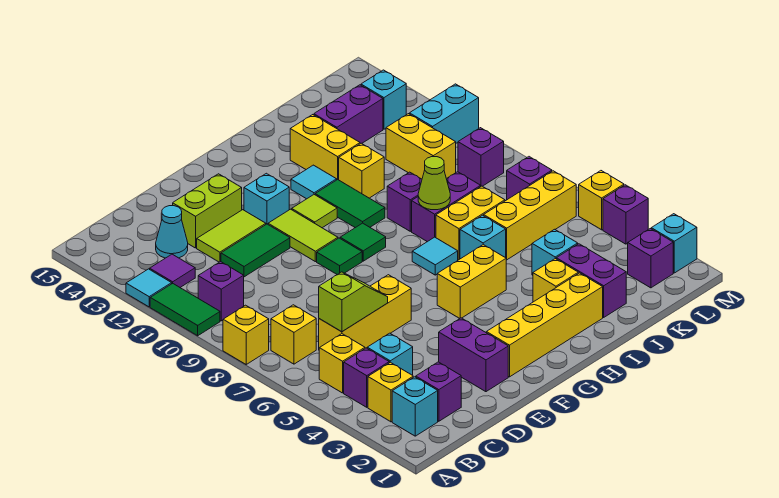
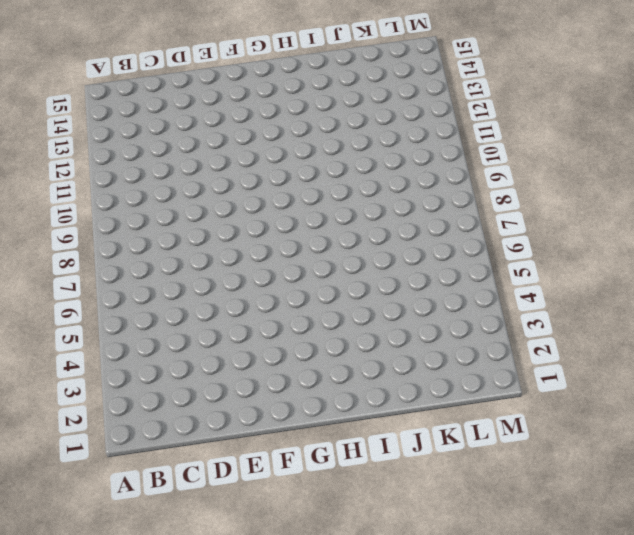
none -> yellow brick A8 level 1
none -> green tile A10:A11 level 1
none -> cyan tile A12 level 1
none -> cyan brick B2 level 1

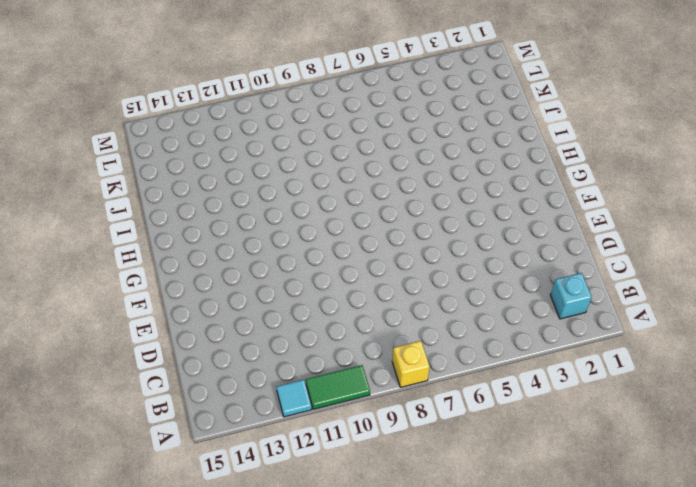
none -> yellow brick B3 level 1
none -> purple brick B4 level 1
none -> yellow brick B5 level 1
none -> yellow brick B7 level 1

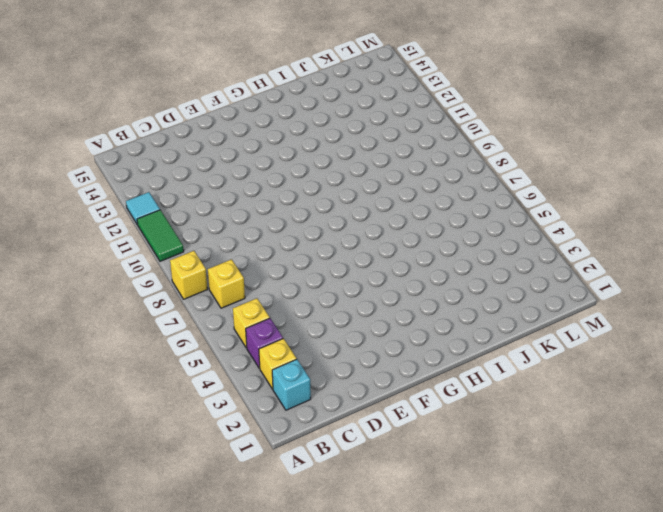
none -> purple brick B10 level 1
none -> purple tile B12 level 1
none -> purple brick C2 level 1
none -> cyan brick C4 level 1

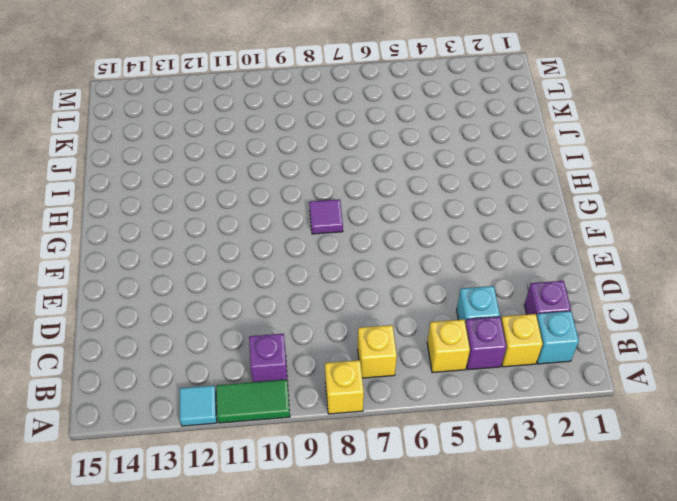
purple tile G8 level 1 -> purple tile B12 level 1
none -> yellow brick C6:E6 level 1
none -> cyan cone C13 level 1
none -> green tile D11:E11 level 1
none -> lime tile D12:E12 level 1

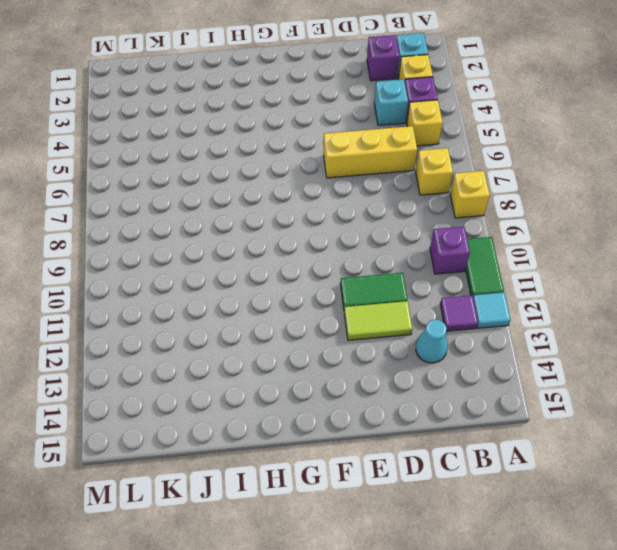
none -> lime brick D13:E13 level 1
none -> purple brick E2:E3 level 1
none -> yellow brick F2:I2 level 1
none -> green tile F9 level 1

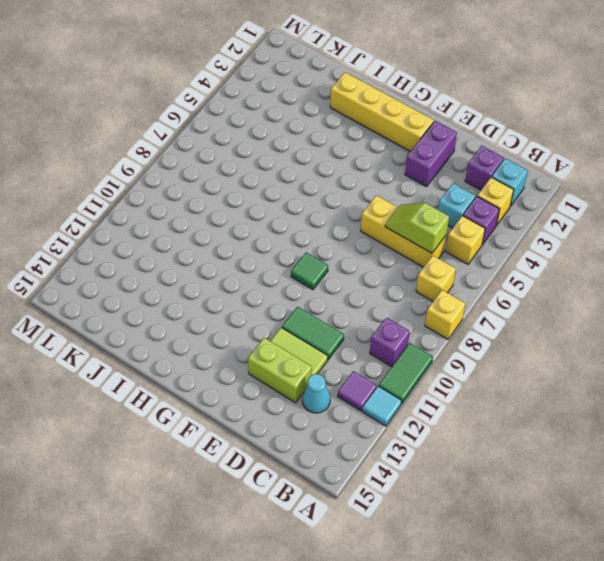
none -> lime tile F10:F11 level 1
none -> cyan brick F12 level 1
none -> yellow brick G5:H5 level 1
none -> green tile G9 level 1

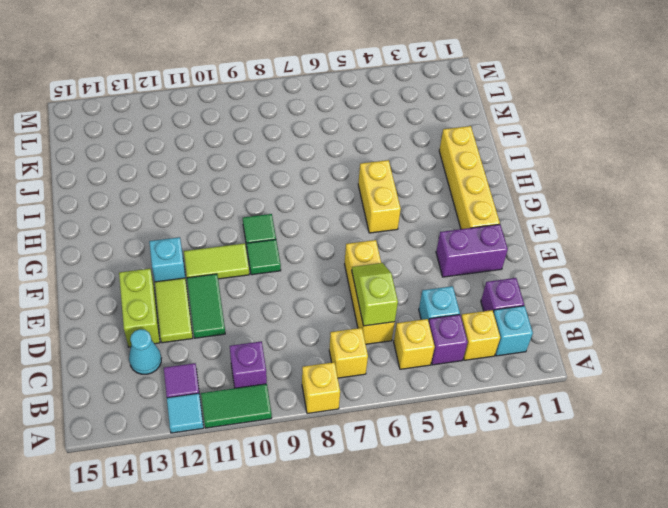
none -> lime tile G11 level 1
none -> cyan tile H7 level 1
none -> green tile H10:H11 level 1
none -> cyan tile H12 level 1

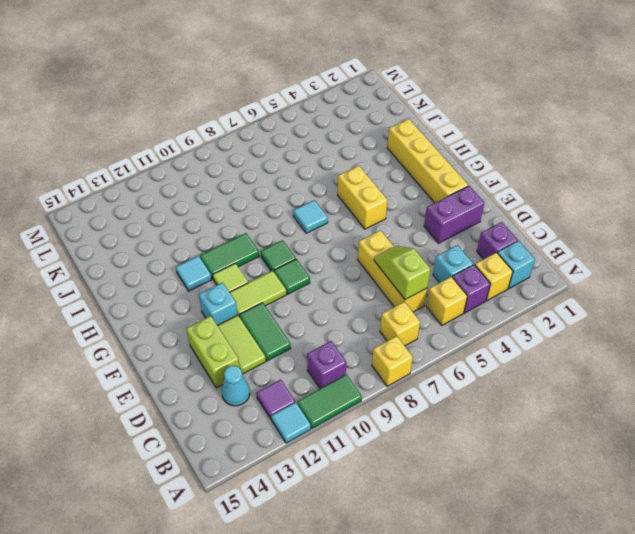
none -> yellow brick I3 level 1
none -> cyan brick I6 level 1
none -> yellow brick I7:J7 level 1
none -> purple brick I8:J8 level 1

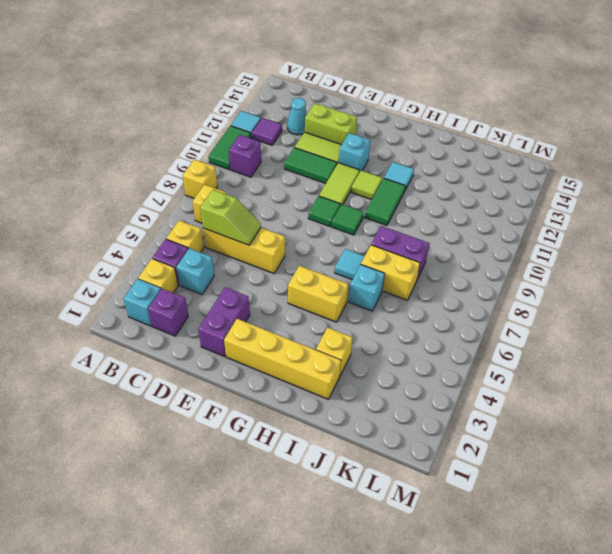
none -> purple brick I9 level 1
none -> yellow brick I11 level 1
none -> yellow brick I12:I13 level 1
none -> purple brick J2:J3 level 1

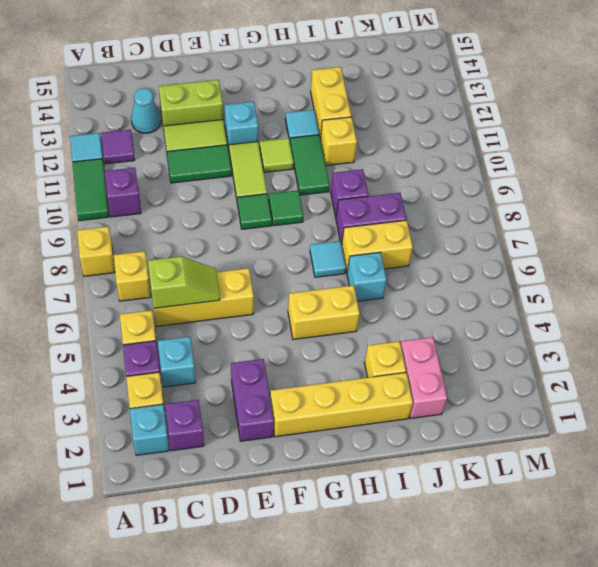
pink brick J2:J3 level 1 -> purple brick J2:J3 level 1
none -> cyan brick J4 level 1
none -> yellow brick J6:L6 level 1
none -> purple brick J13:K13 level 1
none -> yellow brick K10:K11 level 1

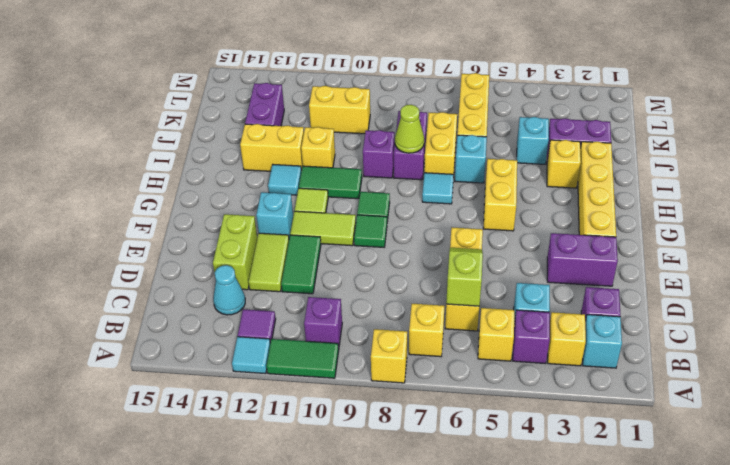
none -> purple brick L2 level 1
none -> purple brick L7 level 1
none -> purple brick L9 level 1
none -> cyan brick L11:M11 level 1

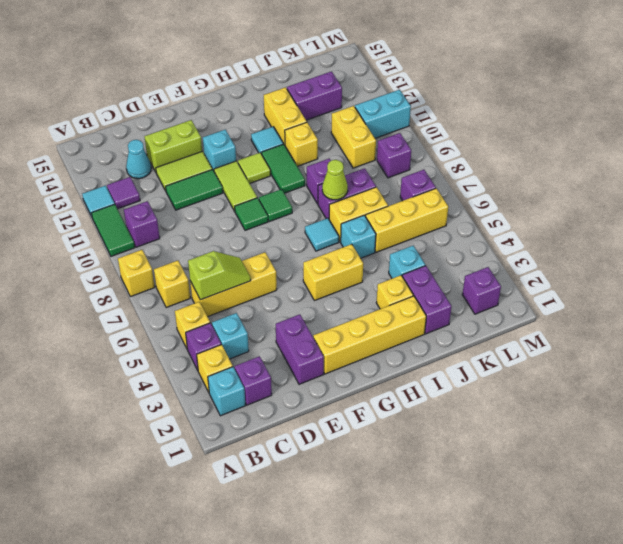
none -> cyan brick L13 level 1
none -> cyan brick M2 level 1
none -> purple brick M4 level 1
none -> yellow brick M5 level 1

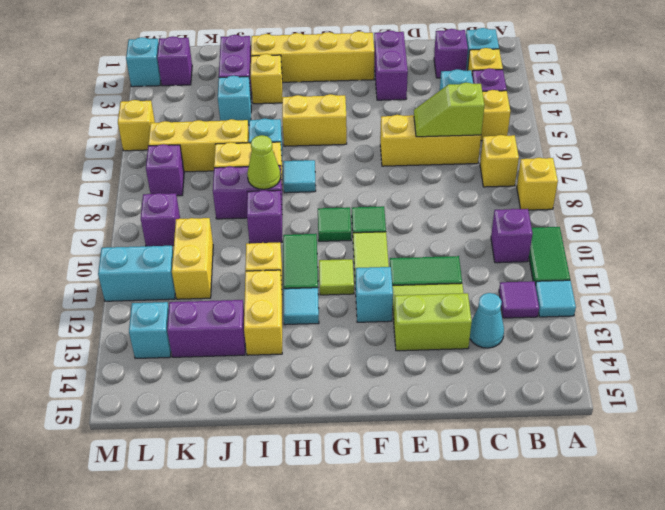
none -> purple brick M4 level 1

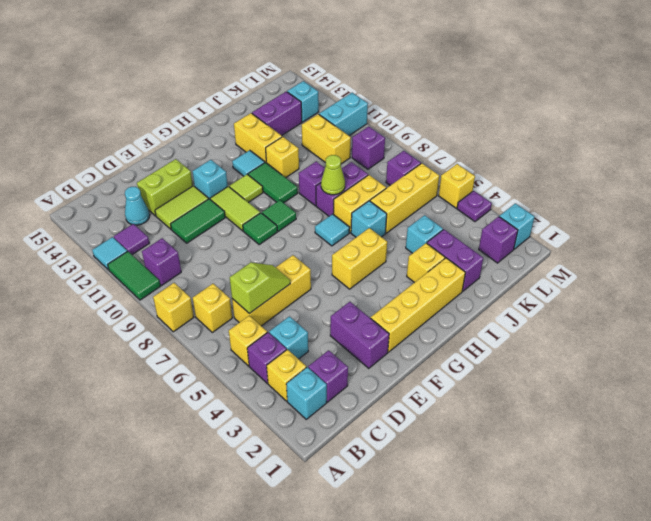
purple plate M4 level 1 -> purple brick M4 level 1

